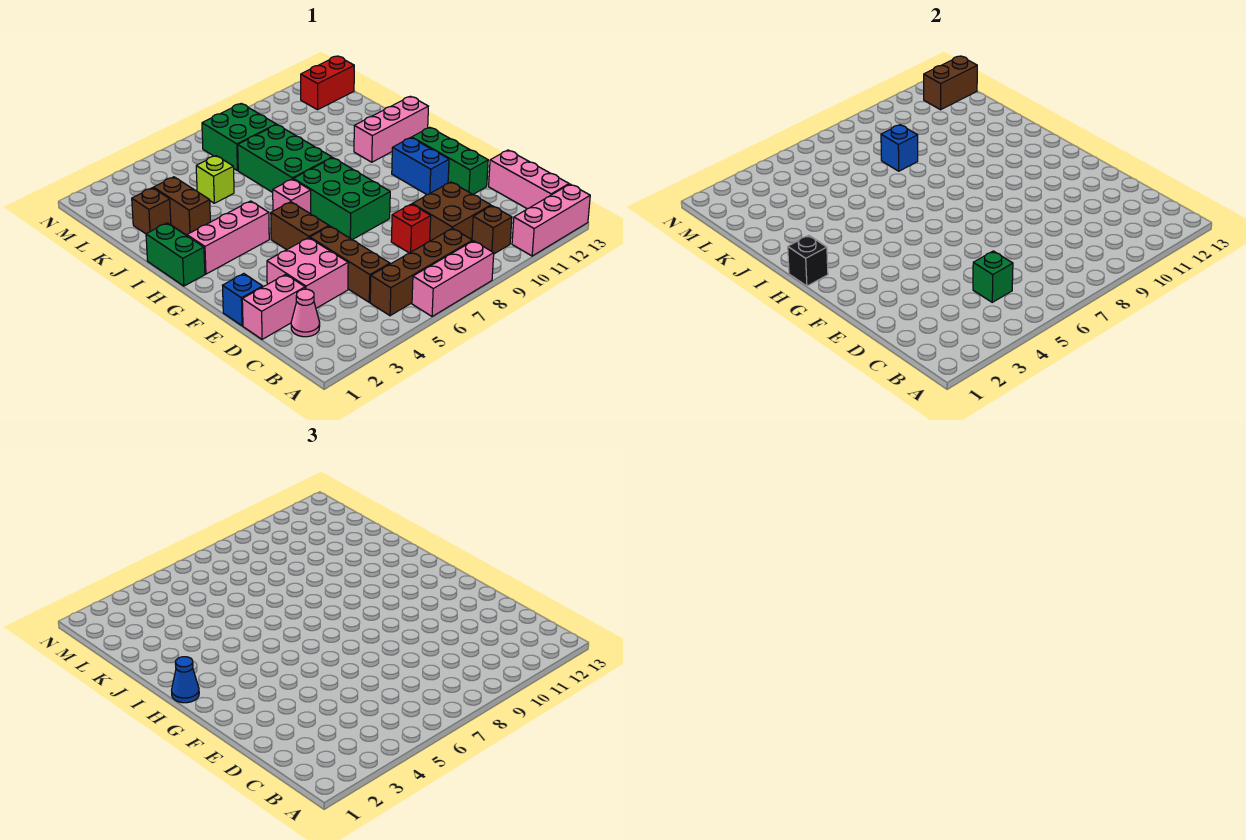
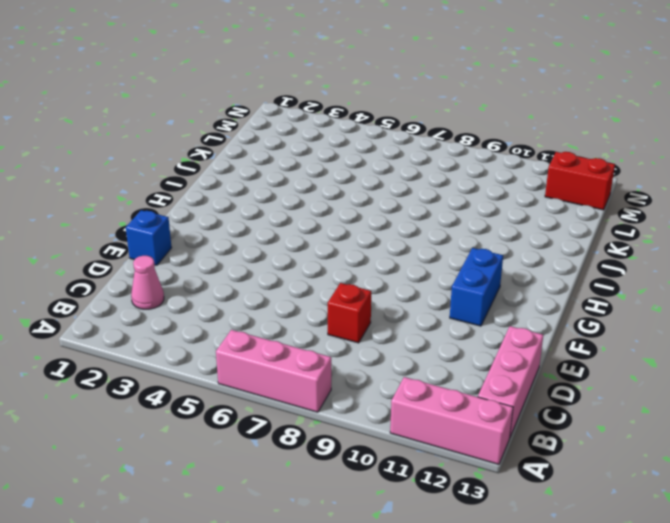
none -> brown brick B5:B8 level 1
none -> brown brick B10 level 1
none -> brown brick C5:E5 level 1
none -> brown brick C9:D10 level 1

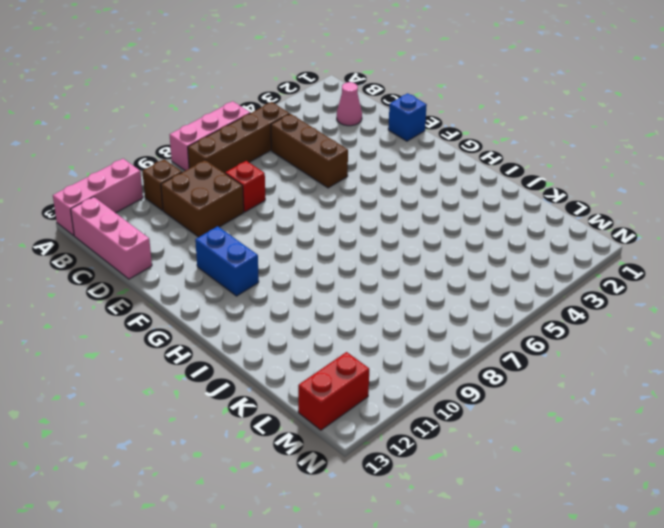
none -> pink brick D1:D2 level 1
none -> pink brick D3:E4 level 1
none -> green brick E12:G12 level 1
none -> brown brick F5:G5 level 1

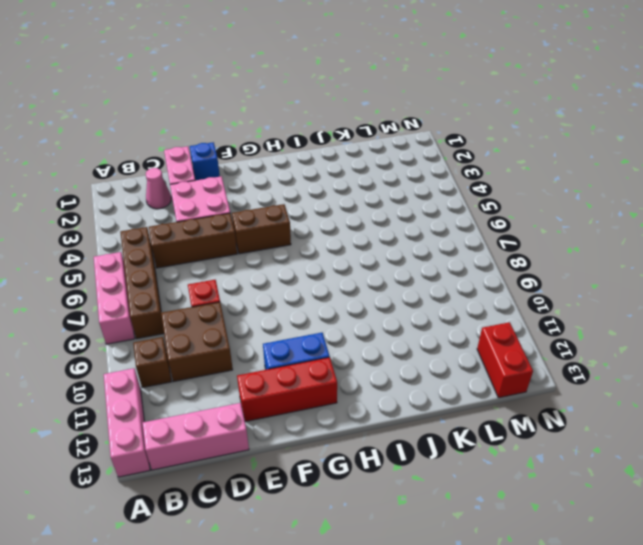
red brick E12:G12 level 1 -> green brick E12:G12 level 1
none -> green brick F7:H8 level 1
none -> green brick H1:I1 level 1
none -> pink brick H2:H4 level 1
none -> pink brick H6 level 1

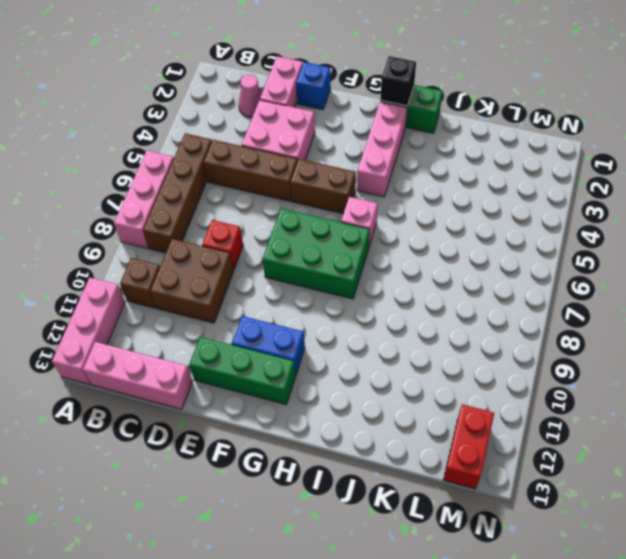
none -> green brick I7:K8 level 1
none -> pink brick I11:I13 level 1
none -> brown brick J3:K3 level 1
none -> brown brick K2 level 1

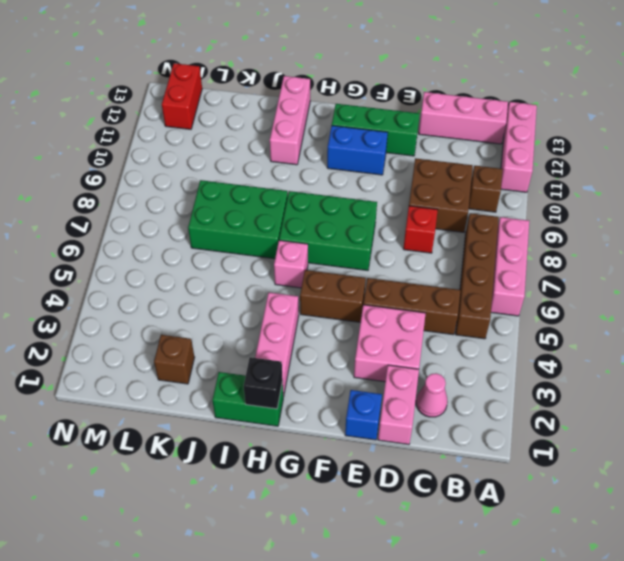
none -> brown brick J3:K3 level 1
none -> lime brick K5 level 1
none -> green brick L7:M8 level 1
none -> green brick C5 level 2

